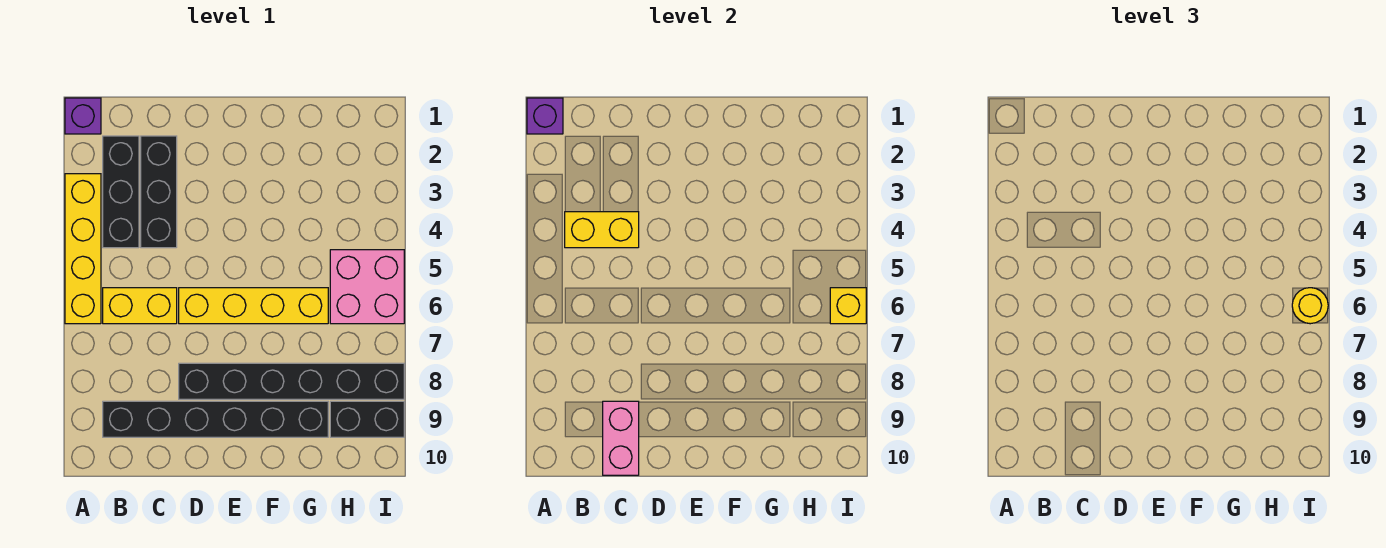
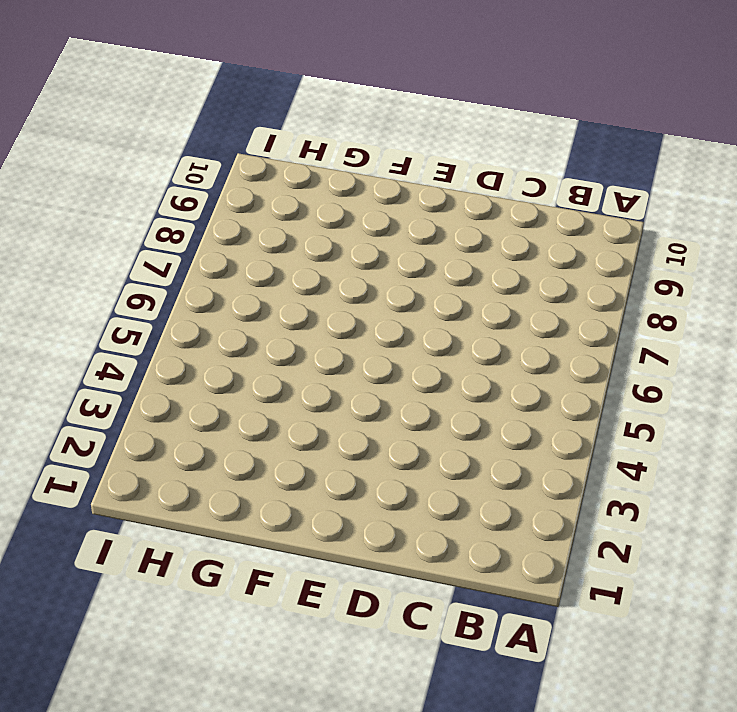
none -> purple brick A1 level 1
none -> yellow brick A3:A6 level 1
none -> black brick B2:B4 level 1

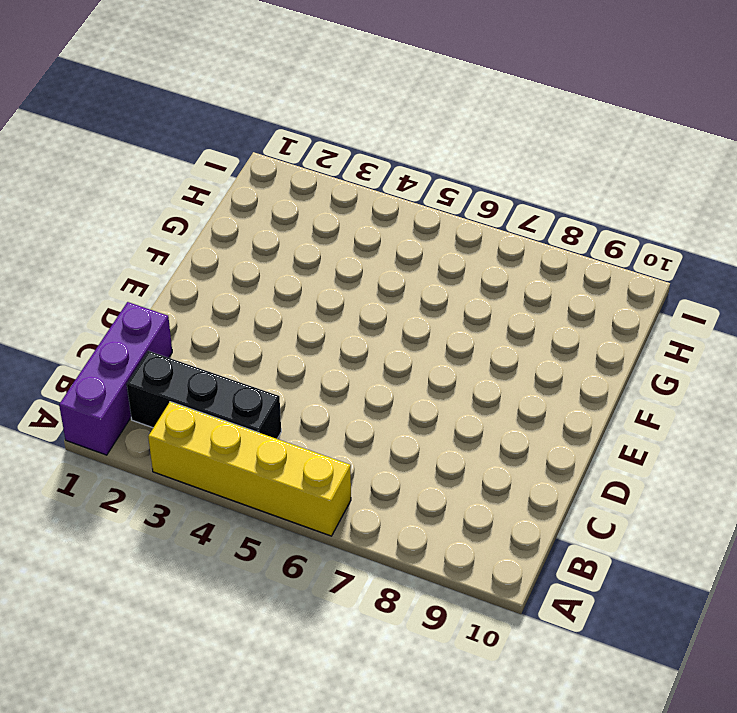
purple brick A1:C1 level 1 -> purple brick A1 level 1
none -> yellow brick B6:C6 level 1
none -> black brick B9:G9 level 1
none -> black brick C2:C4 level 1

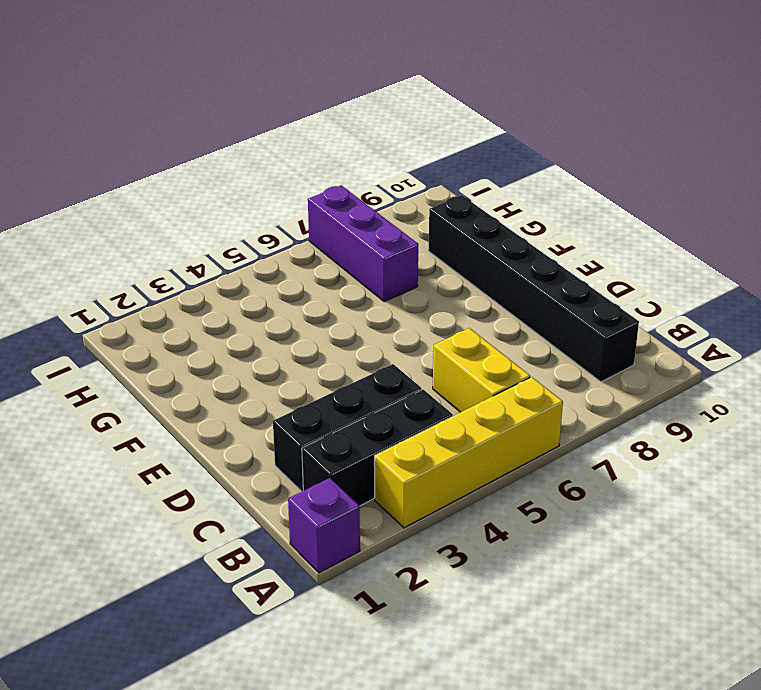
purple brick G7:I7 level 1 -> none
none -> yellow brick D6:G6 level 1
none -> black brick D8:I8 level 1
none -> pink brick H5:I6 level 1

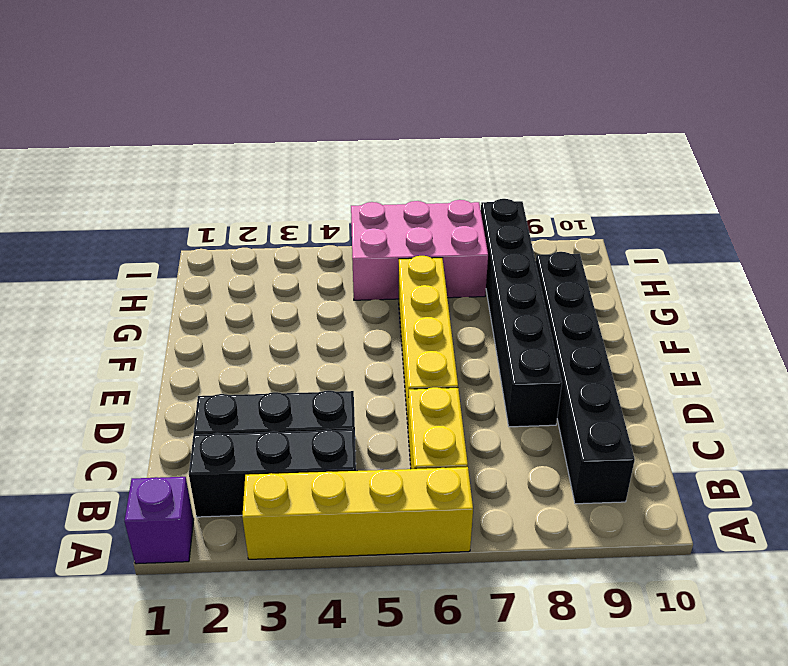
pink brick H5:I7 level 1 -> pink brick H5:I6 level 1
none -> black brick H9:I9 level 1
none -> purple brick A1 level 2
none -> yellow brick B4:C4 level 2

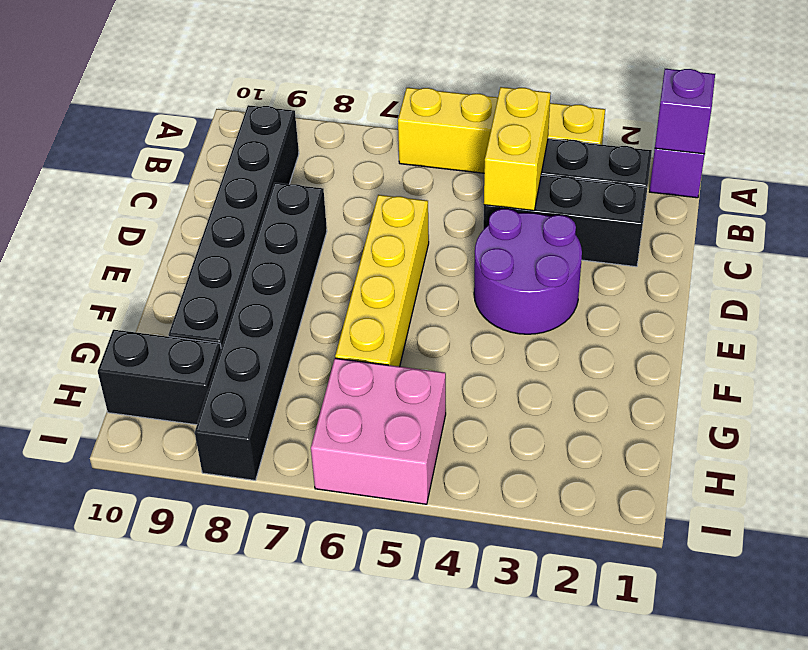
purple round brick D3:E4 level 1 -> none
black brick H9:H10 level 1 -> black brick H9:I9 level 1
none -> yellow brick B6:C6 level 1
none -> pink brick C9:C10 level 2
none -> yellow brick I6 level 2

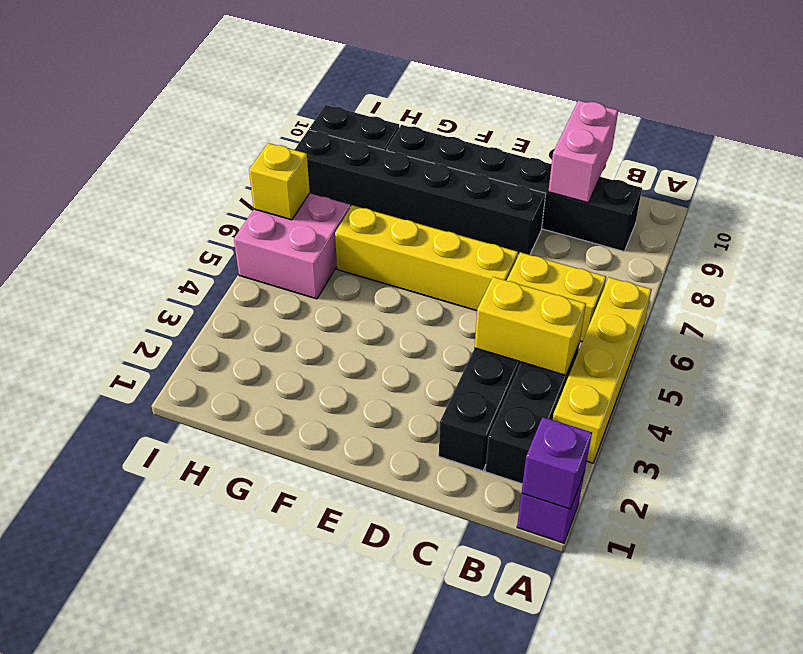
none -> yellow round brick I6 level 3

